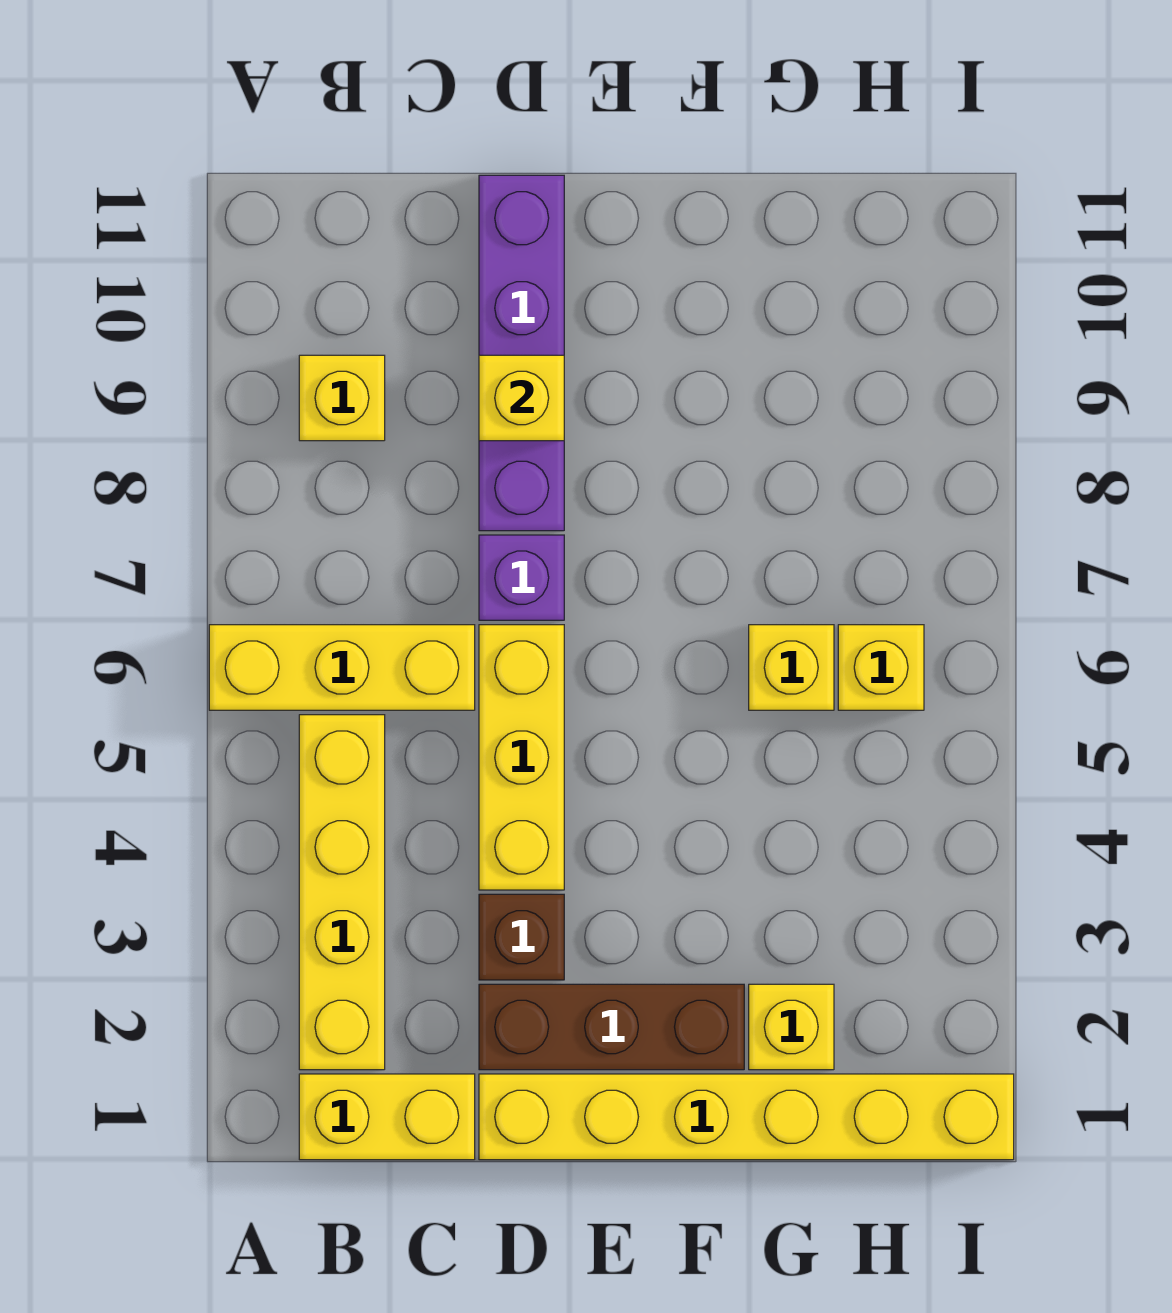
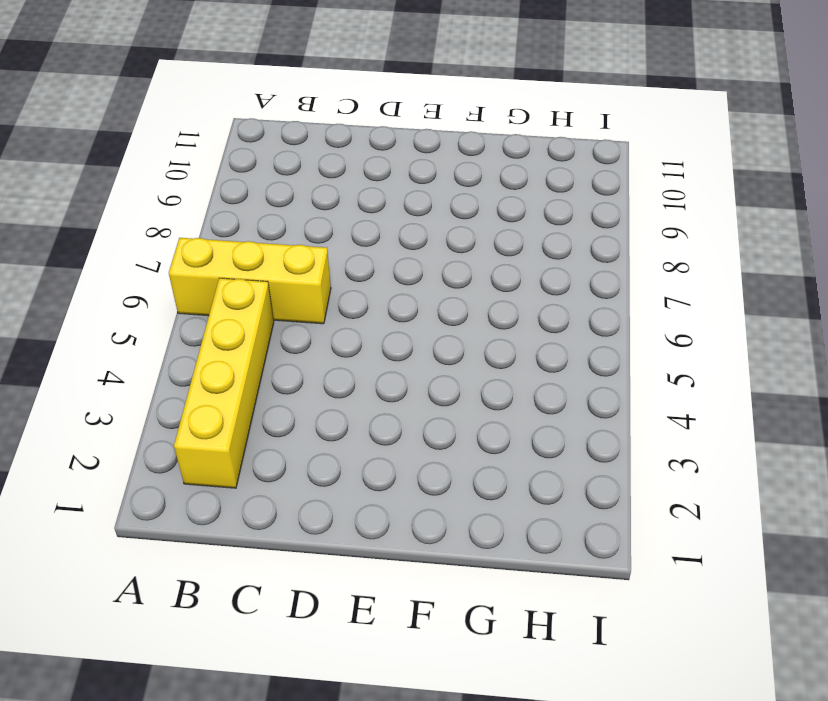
none -> yellow brick B1:C1 level 1
none -> yellow brick B9 level 1
none -> yellow brick D1:I1 level 1

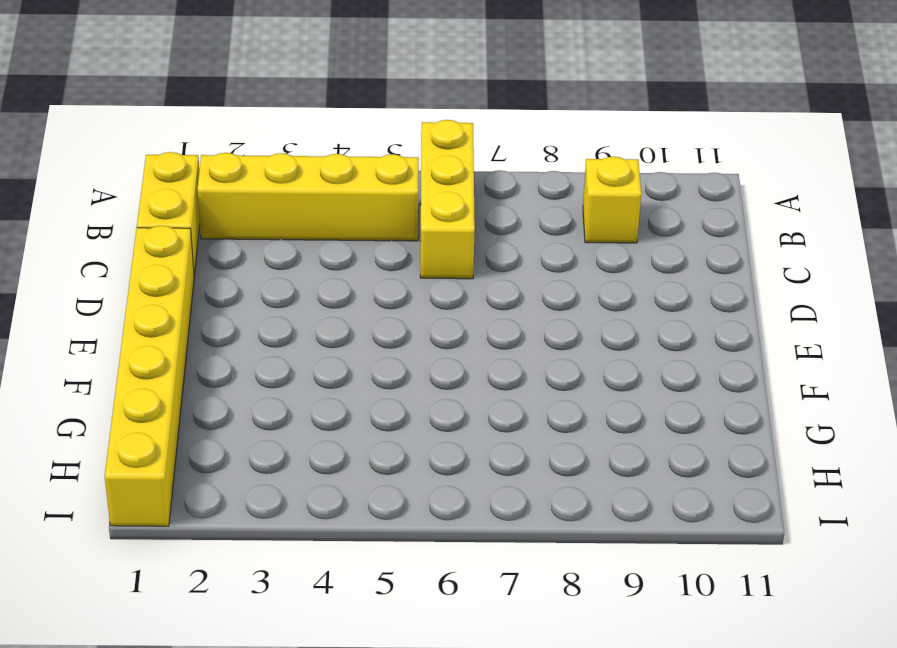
none -> brown brick D2:F2 level 1
none -> brown brick D3 level 1
none -> yellow brick D4:D6 level 1

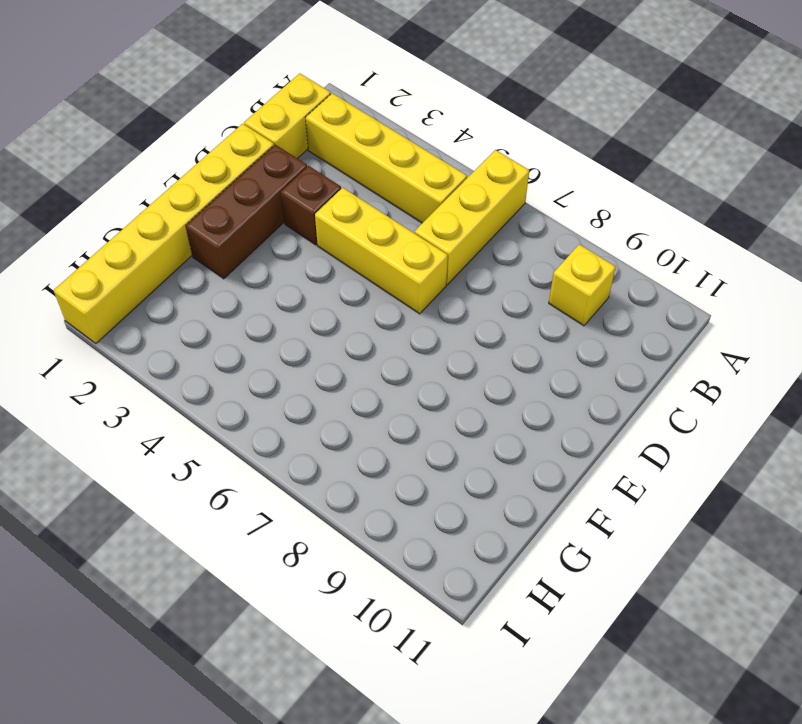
none -> purple brick D7 level 1
none -> purple brick D8:D11 level 1
none -> yellow brick G2 level 1

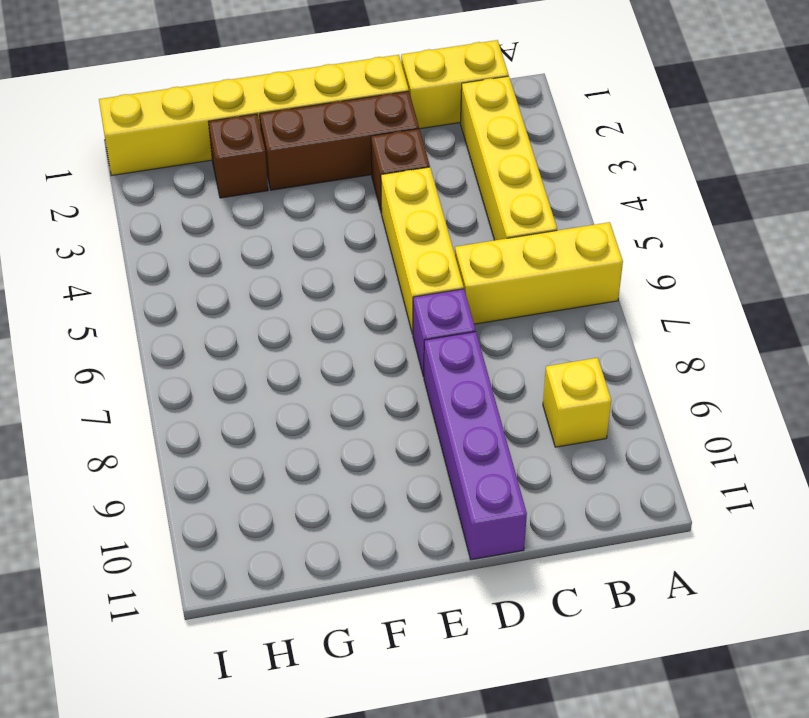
brown brick G2 level 1 -> yellow brick G2 level 1
none -> yellow brick G6 level 1
none -> yellow brick H6 level 1
none -> yellow brick D9 level 2

